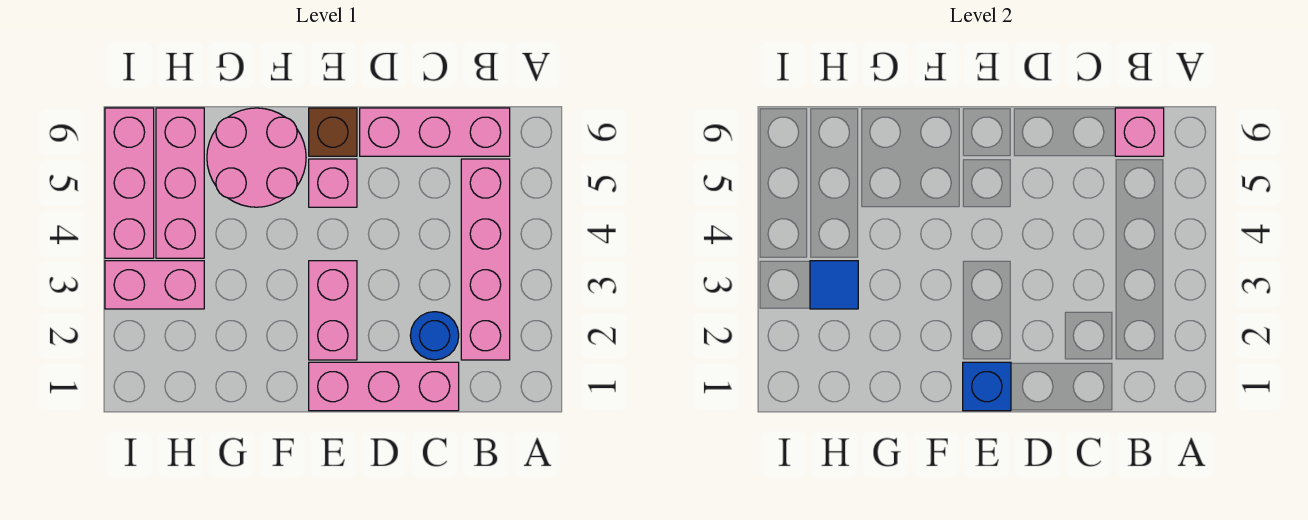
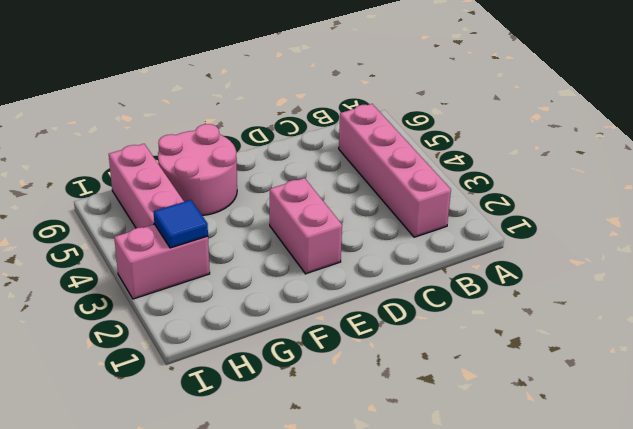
none -> pink brick B6:D6 level 1
none -> pink brick C1:E1 level 1
none -> blue round brick C2 level 1

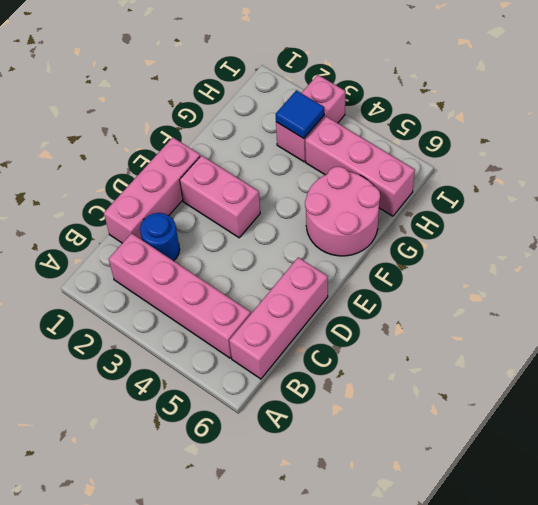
none -> pink brick E5 level 1
none -> brown brick E6 level 1
none -> pink brick I4:I6 level 1

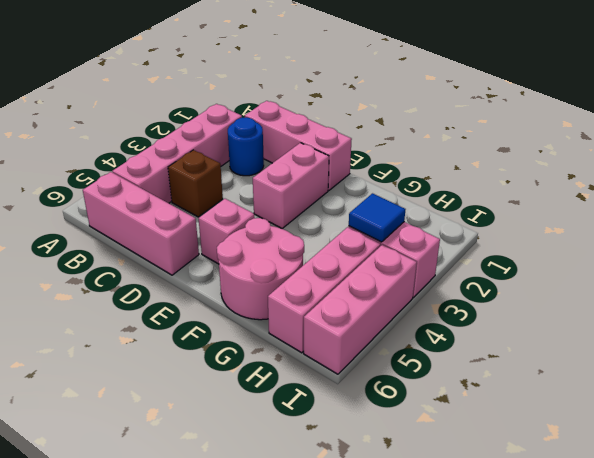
brown brick C4 level 1 -> brown brick E6 level 1
none -> pink brick B6 level 2
none -> blue brick E1 level 2

